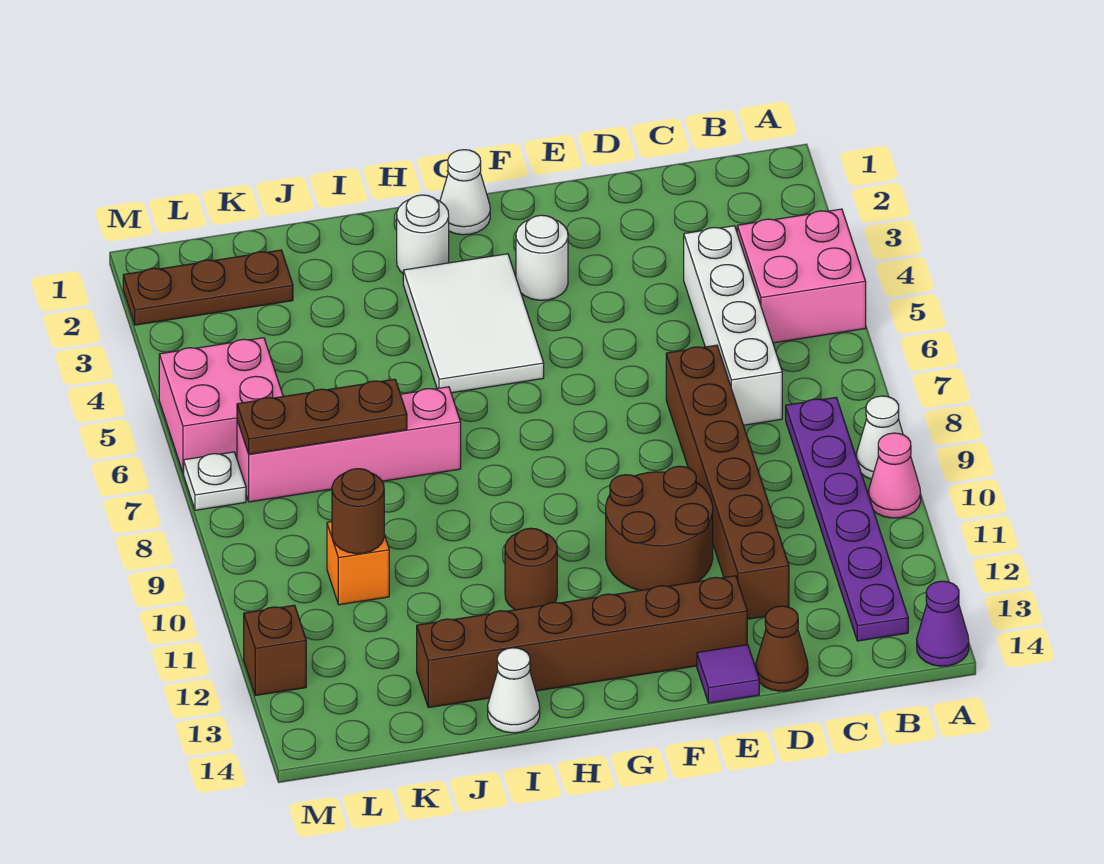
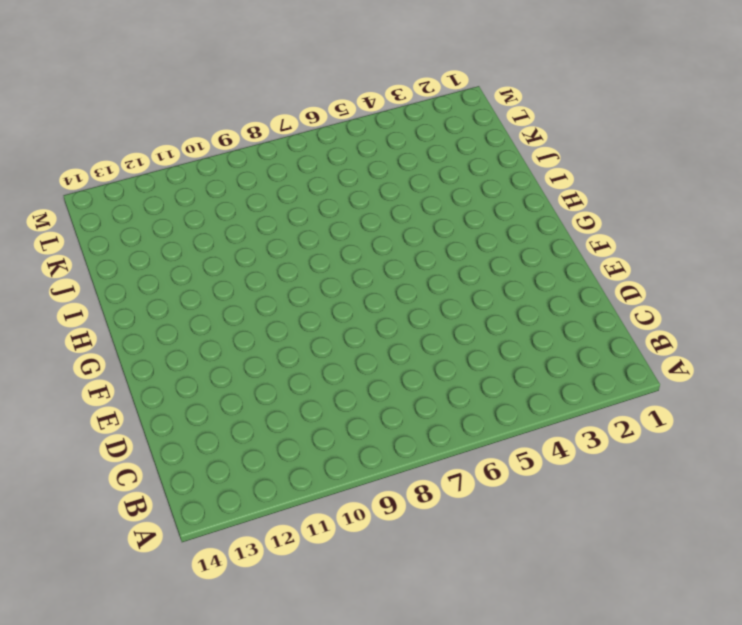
none -> pink brick A4:B5 level 1
none -> white cone A9 level 1
none -> pink cone A10 level 1

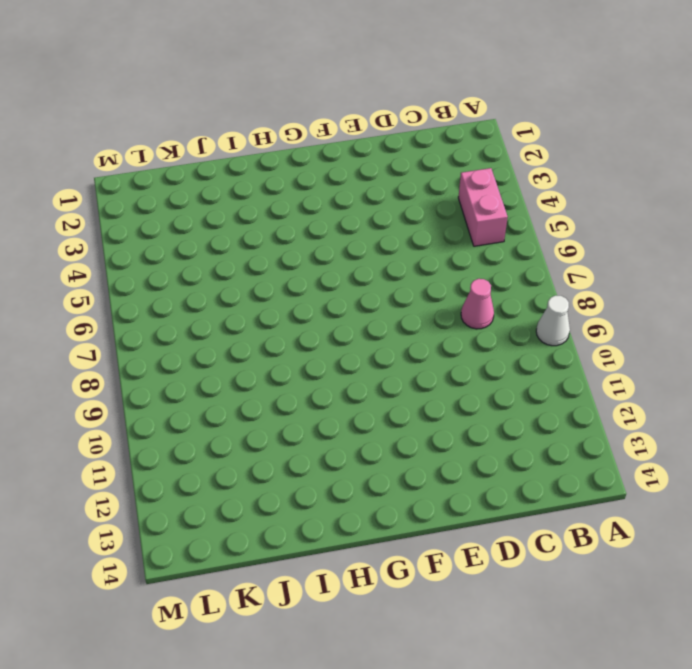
pink brick B4:B5 level 1 -> pink brick A4:B5 level 1
pink cone C8 level 1 -> pink cone A10 level 1
none -> purple cone A14 level 1
none -> purple plate B8:B13 level 1
none -> white brick C4:C7 level 1

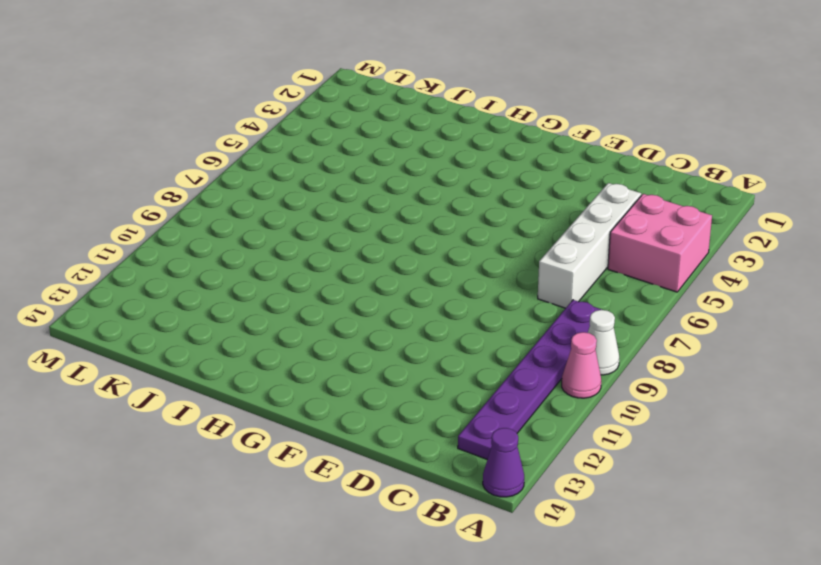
none -> brown brick D7:D12 level 1
none -> brown cone D14 level 1
none -> brown round brick E10:F11 level 1

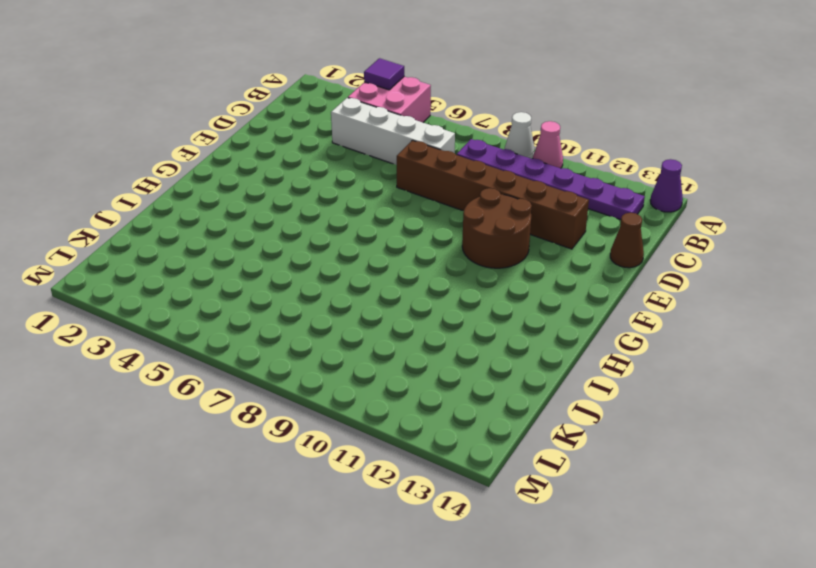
purple tile A4 level 2 -> purple tile E14 level 1
none -> brown brick E13:J13 level 1
none -> white round brick F3 level 1
none -> white cone G1 level 1

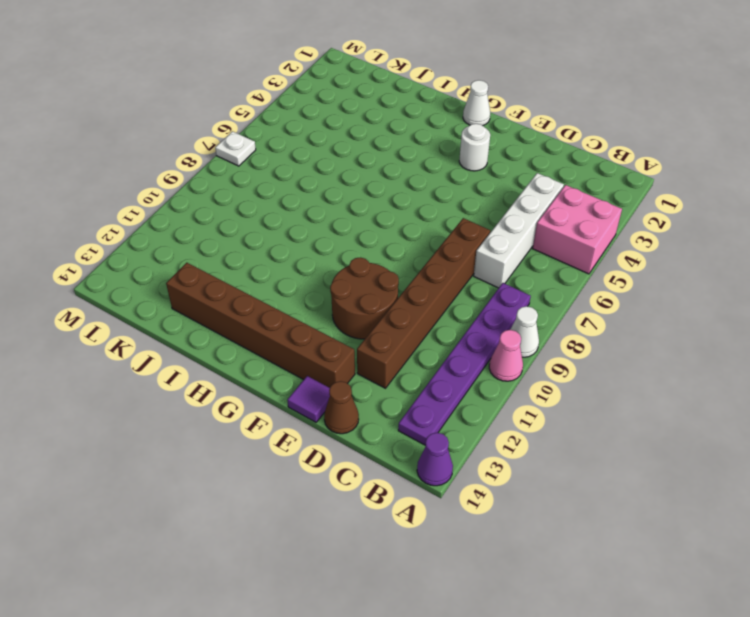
none -> white tile G3:H5 level 1
none -> white round brick H2 level 1
none -> brown round brick H11 level 1

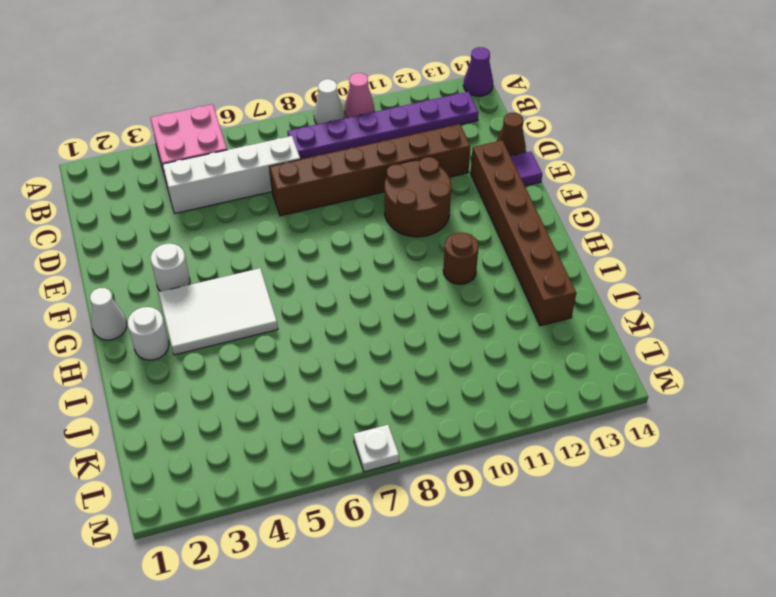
none -> pink brick I7:L7 level 1
none -> white cone I14 level 1
none -> brown plate K2:M2 level 1

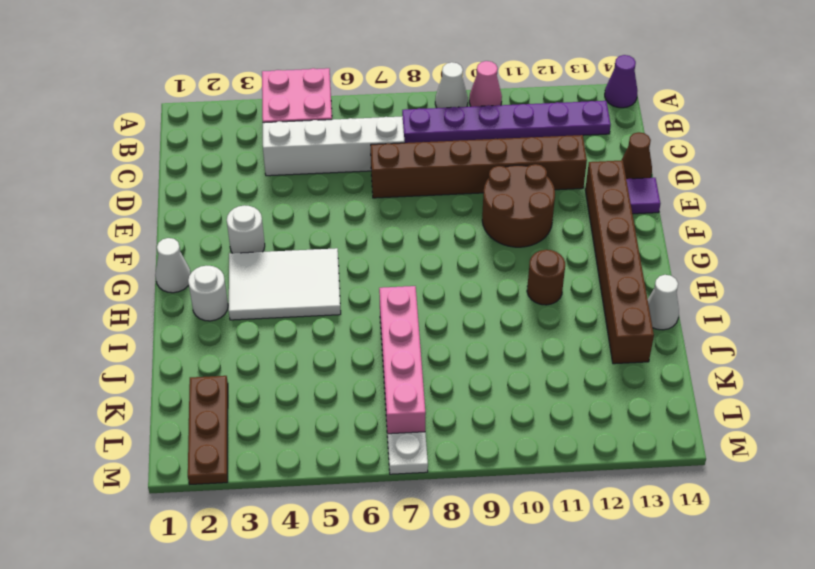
none -> orange brick K10 level 1
none -> pink brick L5:M6 level 1
none -> brown brick M12 level 1

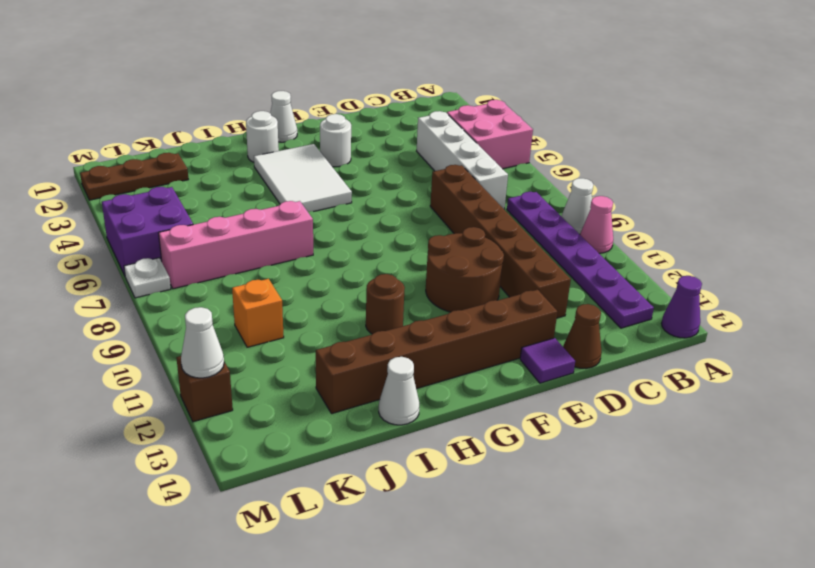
purple brick L5:M6 level 1 -> pink brick L5:M6 level 1
white cone M12 level 2 -> none
none -> brown plate J7:L7 level 2
none -> brown round brick K10 level 2

